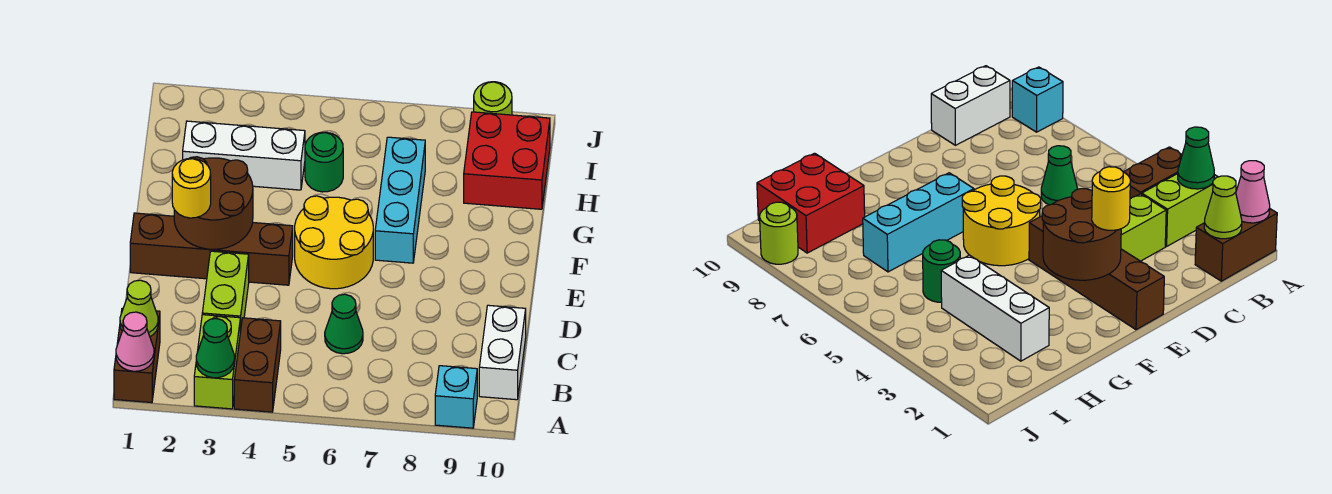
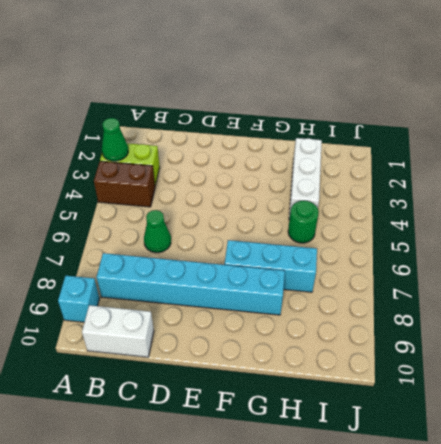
cyan brick B8:G8 level 1 -> none
none -> brown brick A1:B1 level 1
none -> lime brick C3:D3 level 1
none -> brown brick E1:E4 level 1

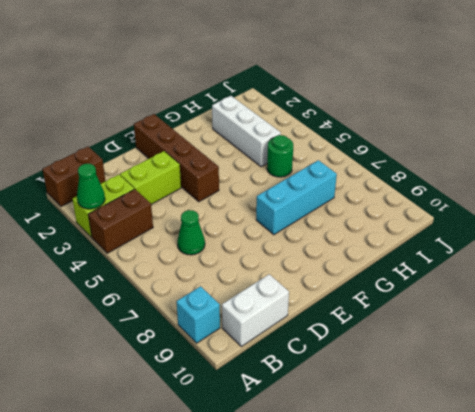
none -> yellow round brick E5:F6 level 1
none -> red brick H9:I10 level 1
none -> lime round brick J9 level 1

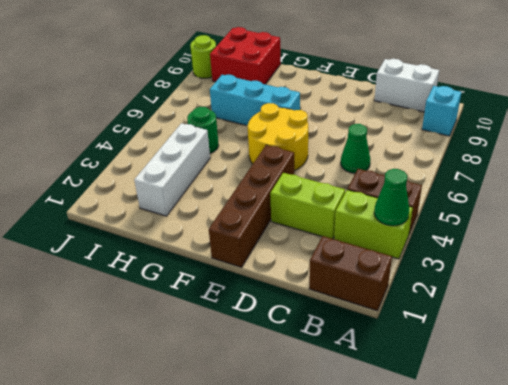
none -> pink cone A1 level 2
none -> lime cone B1 level 2
none -> brown round brick E2:F3 level 2

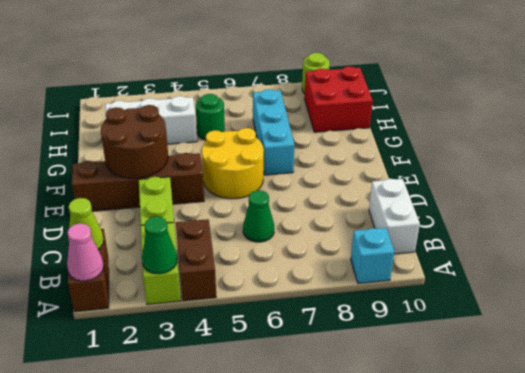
none -> yellow round brick E2 level 3

